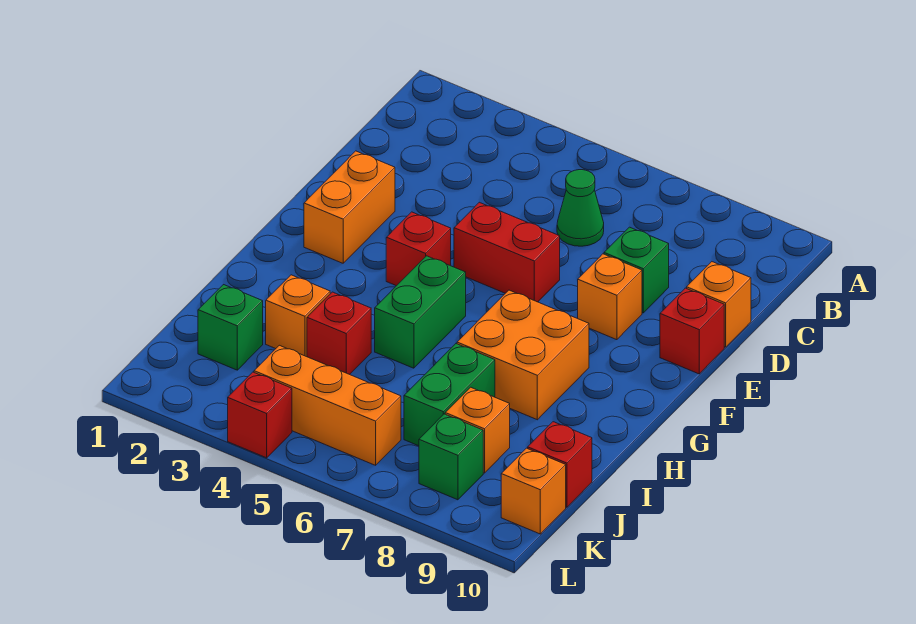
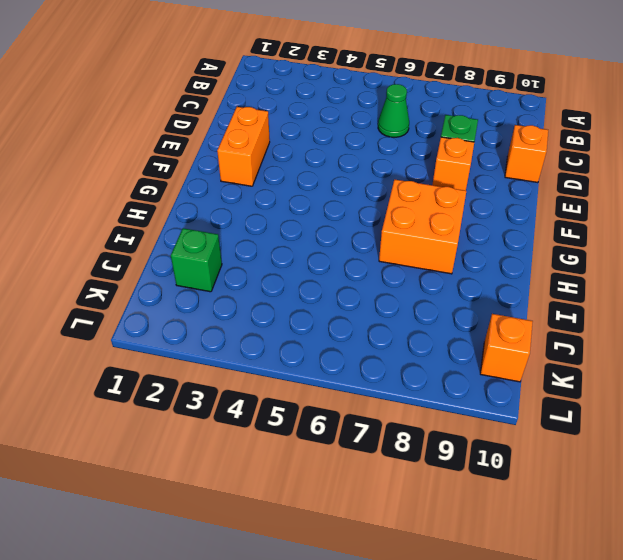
none -> red brick E5:E6 level 1
none -> red brick E10 level 1
none -> red brick F4 level 1

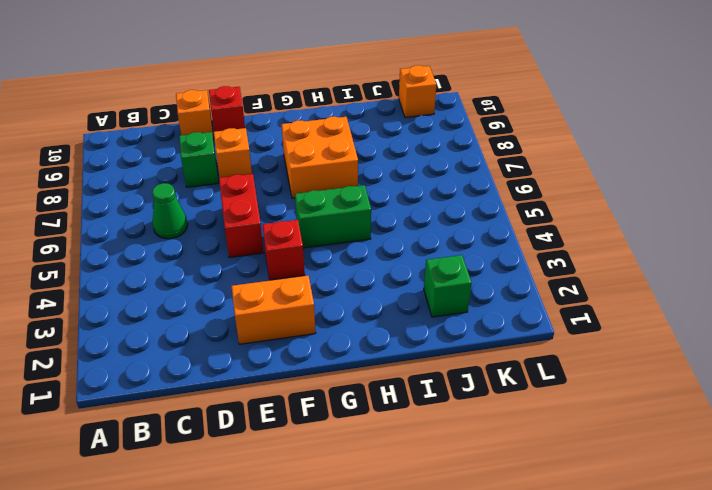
none -> orange brick I3 level 1
none -> red brick I4 level 1
none -> green brick I7:J7 level 1

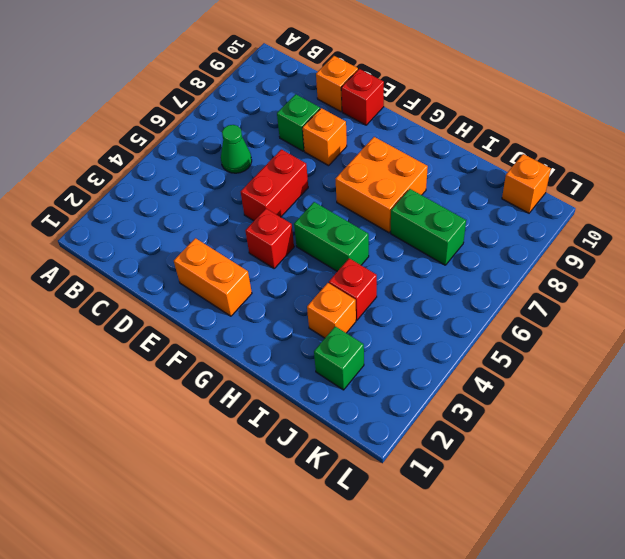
none -> orange brick J8 level 1
none -> red brick J10 level 1
none -> orange brick K4:K6 level 1

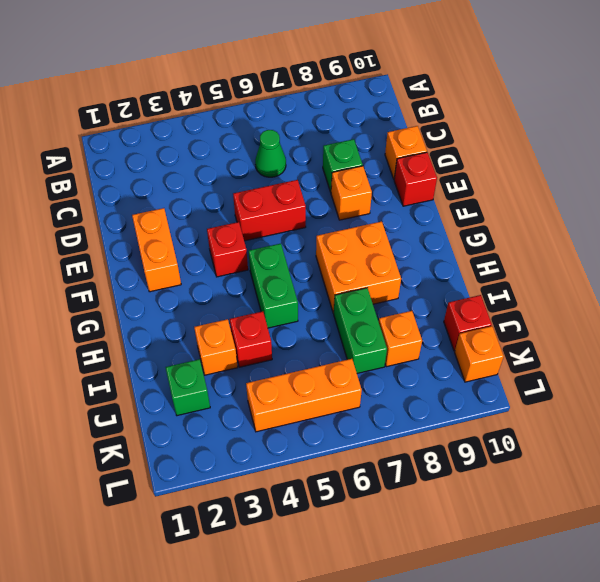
none -> green brick K8 level 1
none -> red brick L4 level 1

